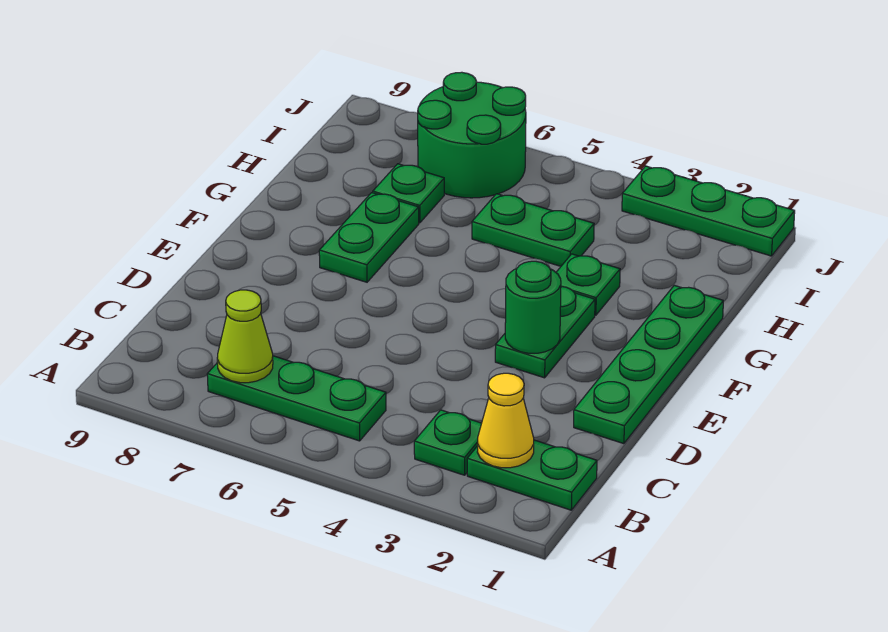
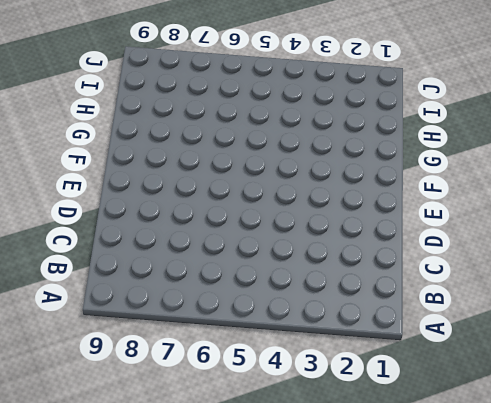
none -> green plate B1:B2 level 1
none -> green plate B3 level 1
none -> green plate B5:B7 level 1

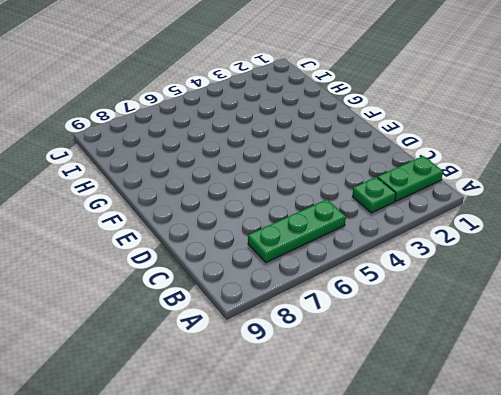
none -> green plate D1:G1 level 1
none -> green plate E3:F3 level 1
none -> green plate F7:G7 level 1

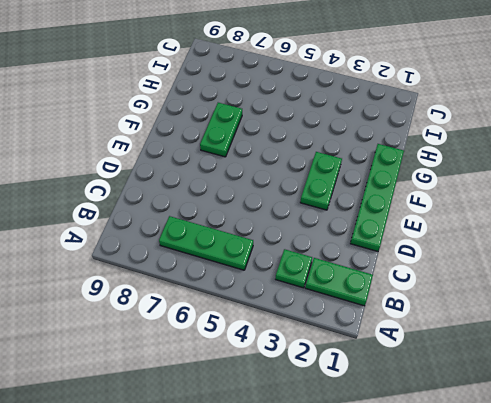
none -> green plate G3 level 1
none -> green plate H4:H5 level 1
none -> green plate H7 level 1

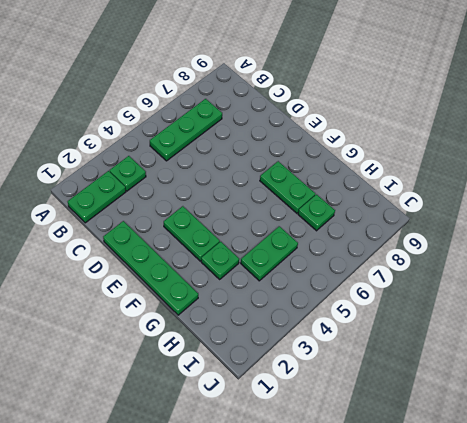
none -> green round brick I6:J7 level 1
none -> green plate J1:J3 level 1
none -> yellow cone B2 level 2

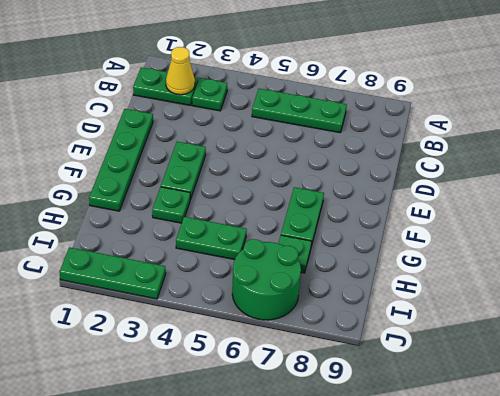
none -> lime cone B7 level 2
none -> green round brick E3 level 2

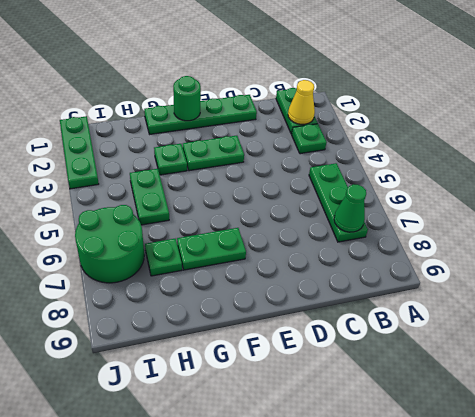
green cone B7 level 2 -> lime cone B7 level 2
green round brick F1 level 2 -> green round brick E3 level 2

